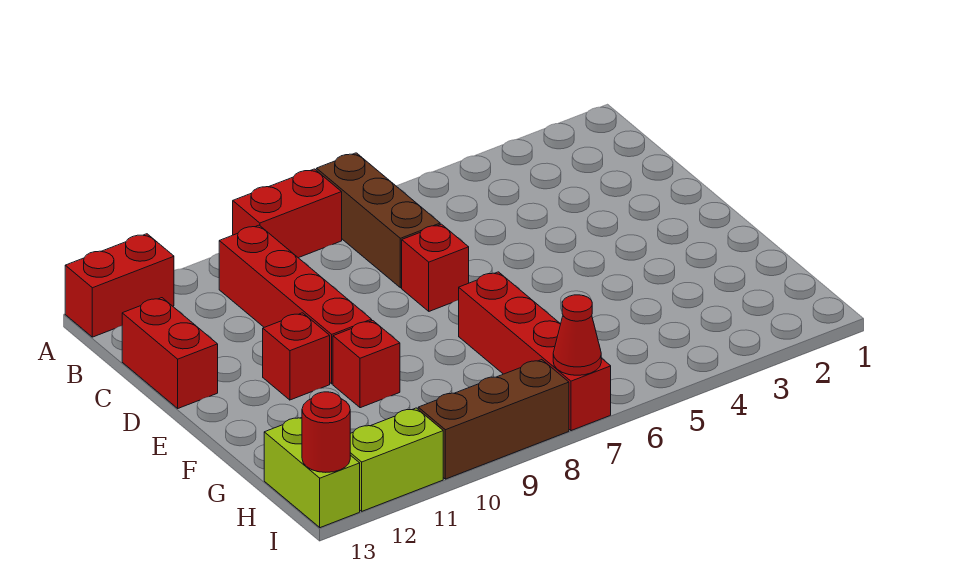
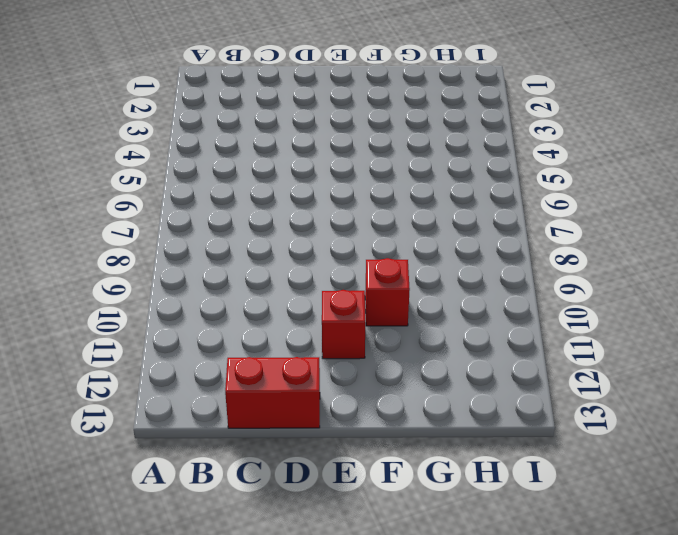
none -> brown brick A7:C7 level 1
none -> red brick A8:A9 level 1
none -> red brick A12:A13 level 1

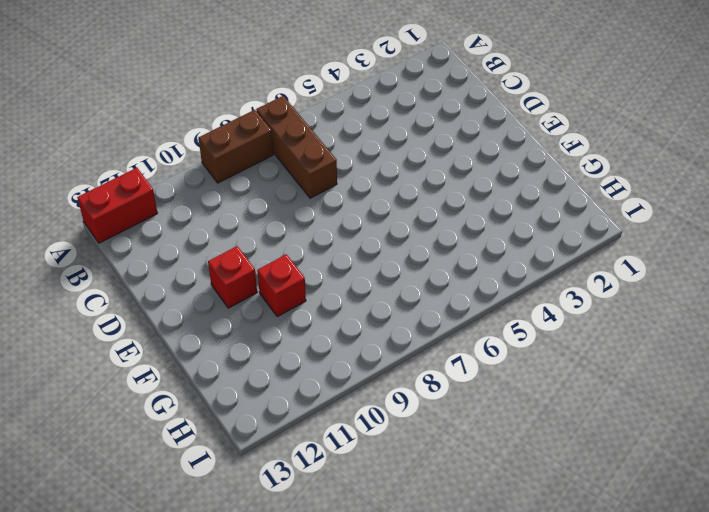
brown brick A8:A9 level 1 -> red brick A8:A9 level 1
none -> red brick B10:E10 level 1
none -> red brick C13:D13 level 1
none -> red brick D7 level 1

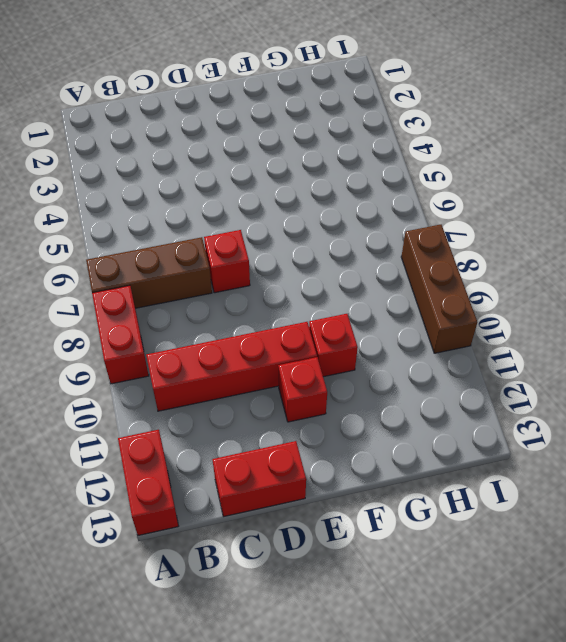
none -> red brick F7:I7 level 1
none -> lime brick H13:I13 level 1
none -> lime brick I11:I12 level 1

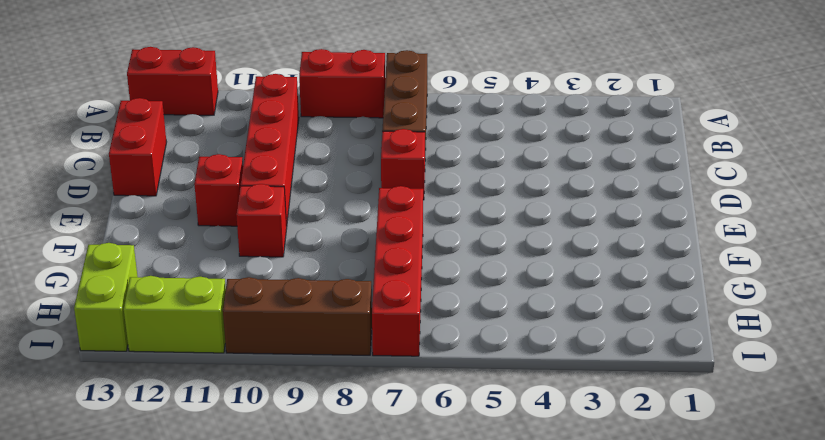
none -> red cone I7 level 2
none -> red round brick I13 level 2

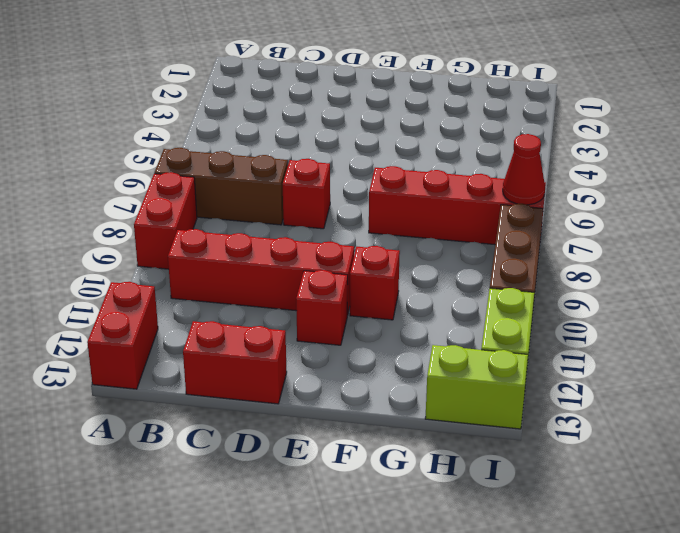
none -> red round brick I13 level 2

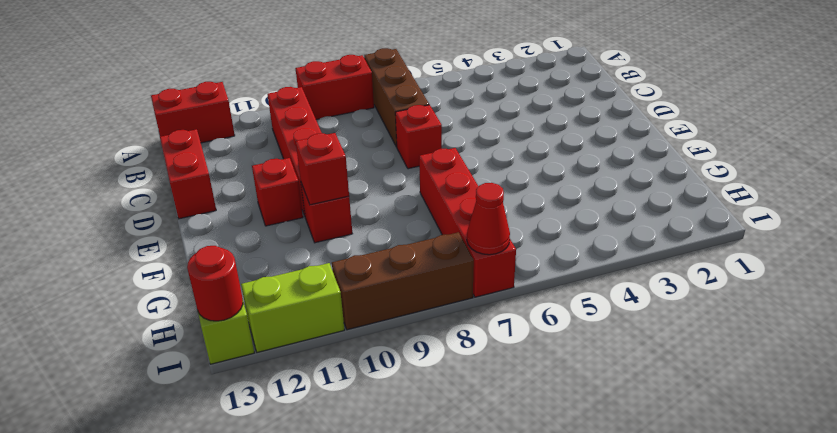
red brick F10 level 2 -> none

